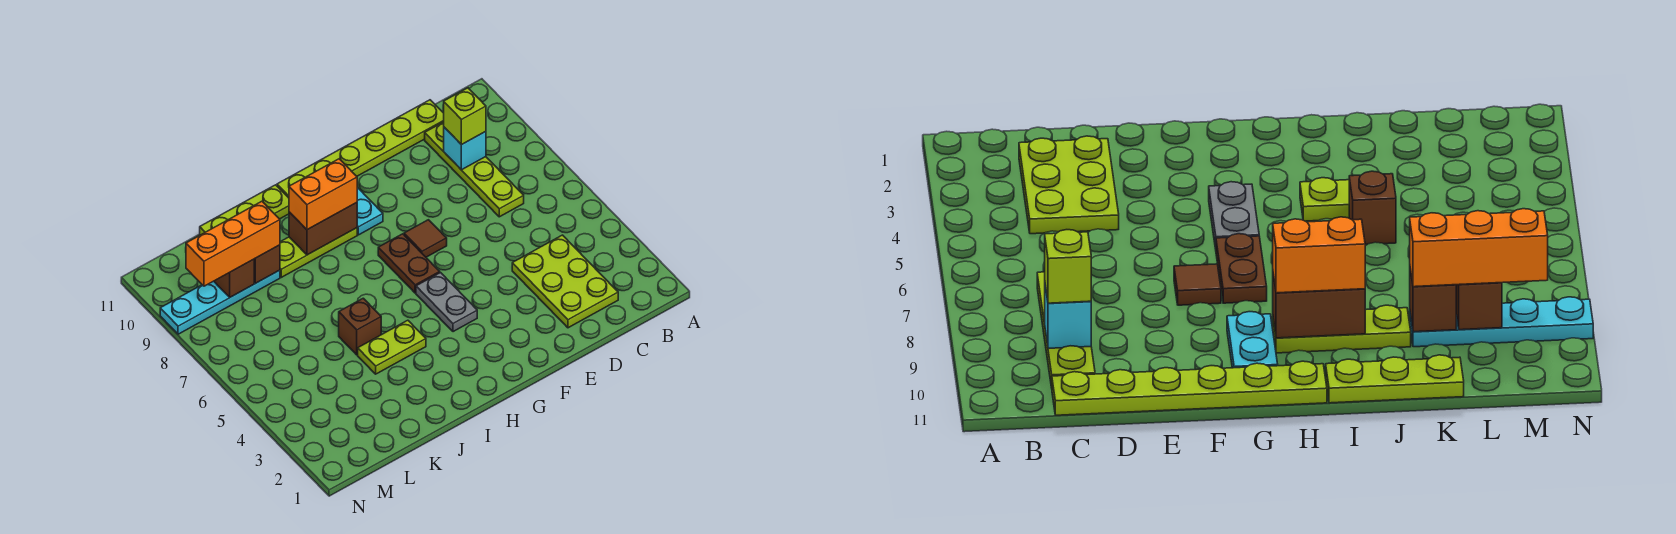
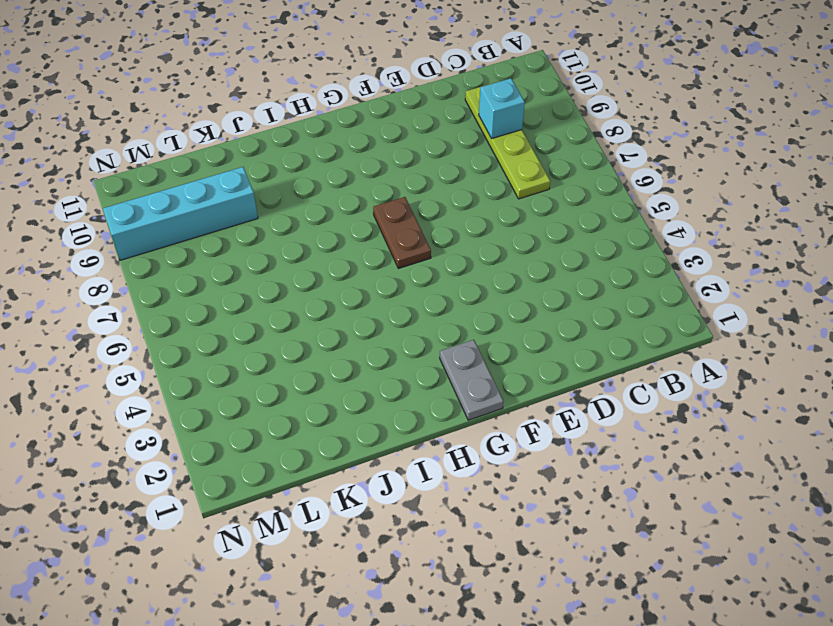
grey plate G1:G2 level 1 -> grey plate G4:G5 level 1
cyan brick K9:N9 level 1 -> cyan plate K9:N9 level 1
none -> lime plate C2:D4 level 1
none -> lime plate C11:H11 level 1
none -> brown tile F7 level 1

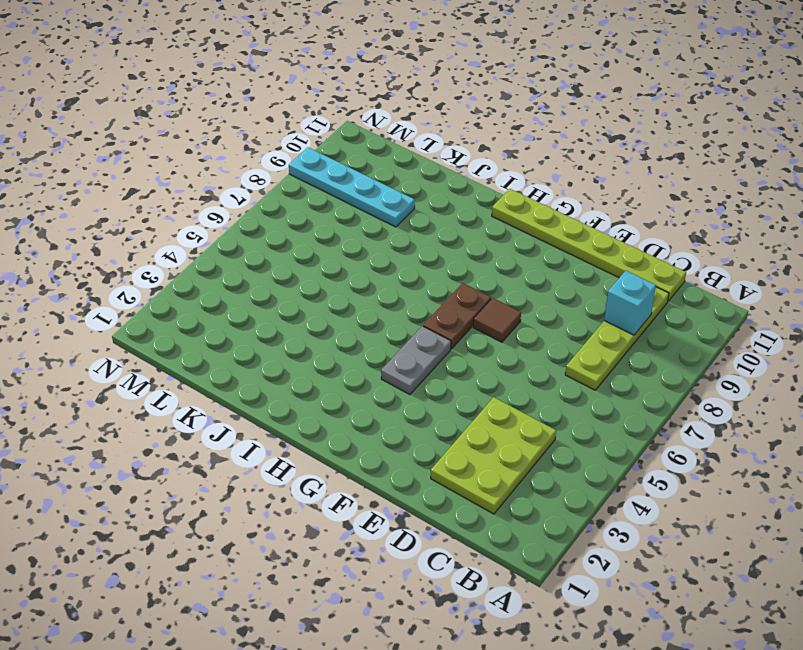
none -> cyan plate G9:G10 level 1
none -> lime plate H9:J9 level 1
none -> lime plate I4:J4 level 1

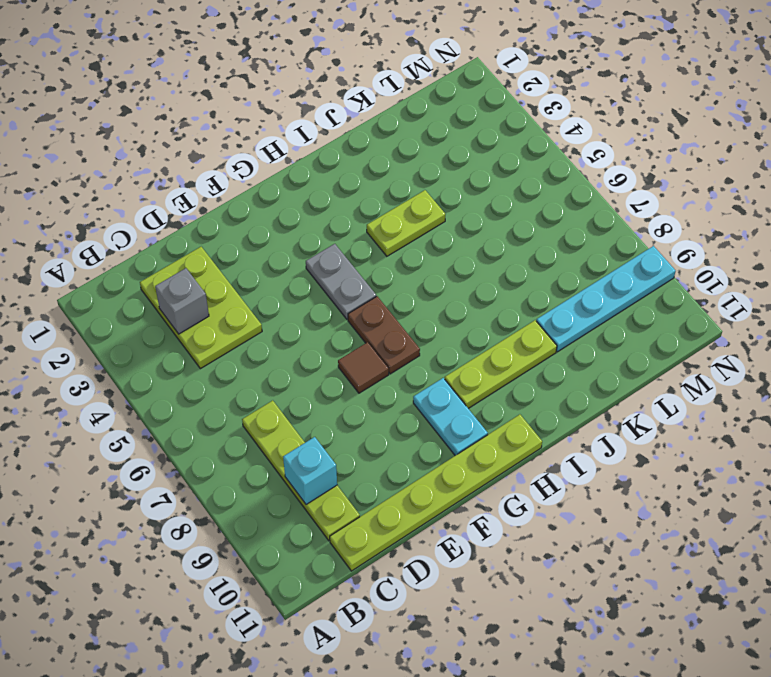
grey brick C3 level 2 -> none
none -> lime plate I11:K11 level 1
none -> brown brick J5 level 1
none -> brown brick H9:I9 level 2

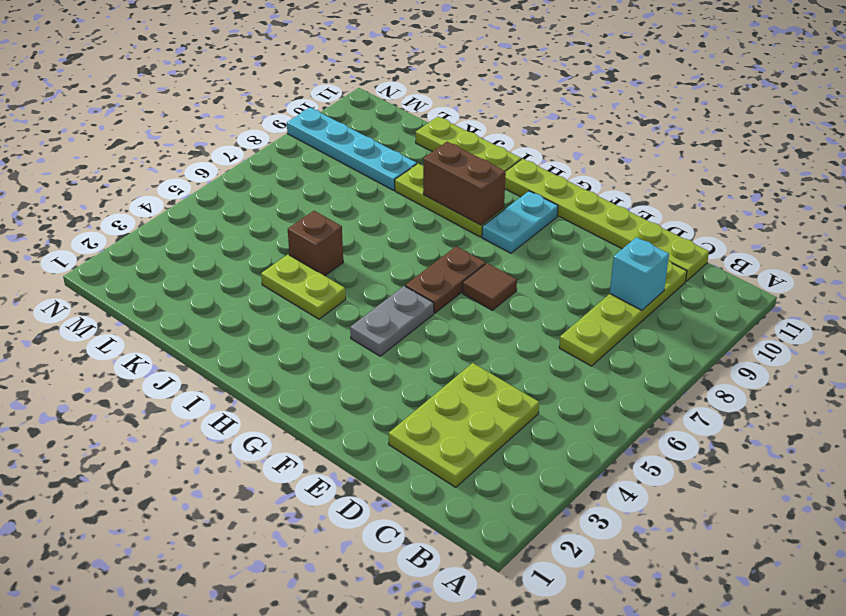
none -> brown brick K9 level 2
none -> brown brick L9 level 2
none -> lime brick C9 level 3

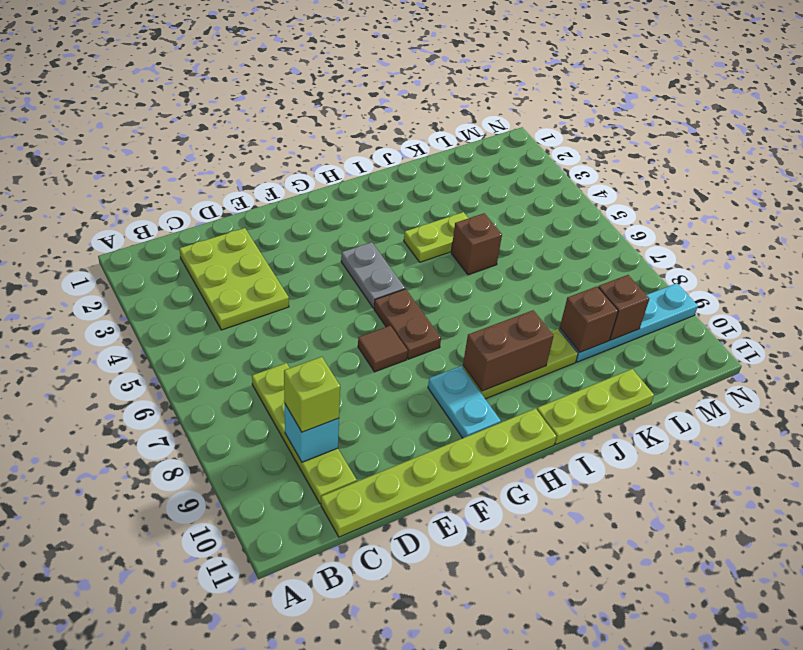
none -> orange brick H9:I9 level 3
none -> orange brick K9:M9 level 3

